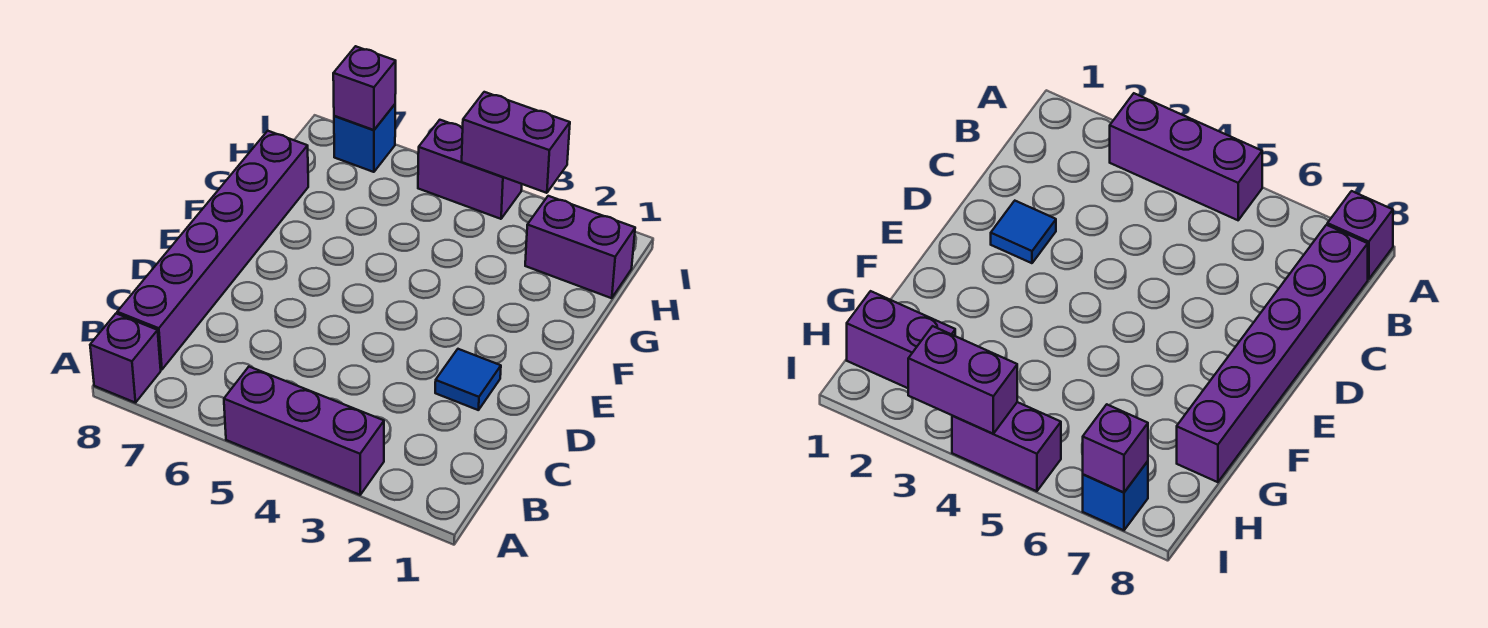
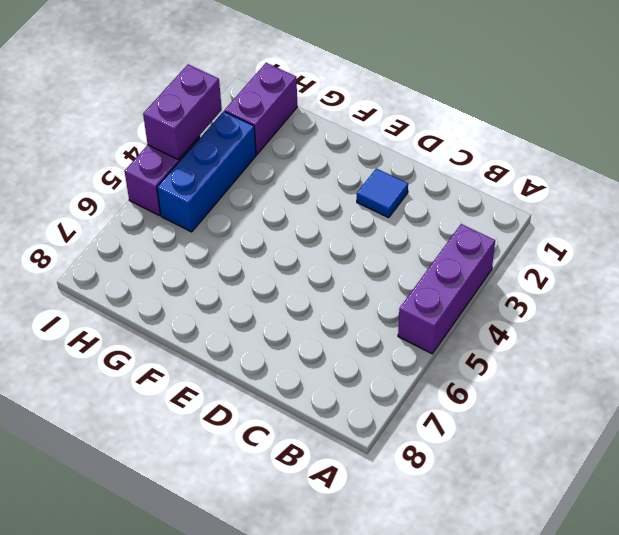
blue brick H3:H5 level 1 -> none
none -> purple brick A8 level 1
none -> purple brick B8:G8 level 1

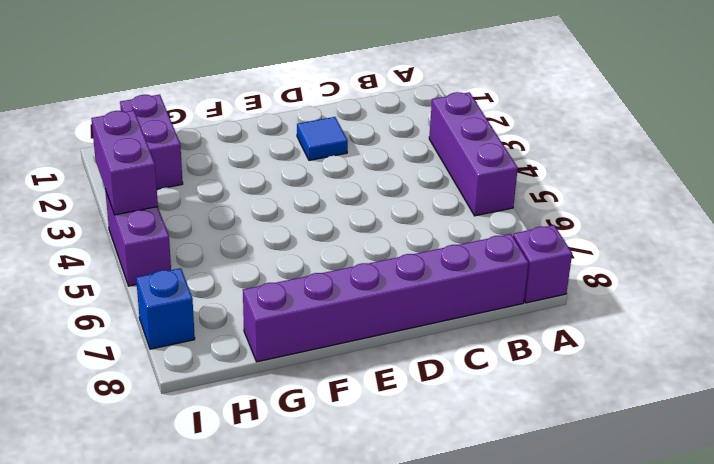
none -> purple brick I7 level 2

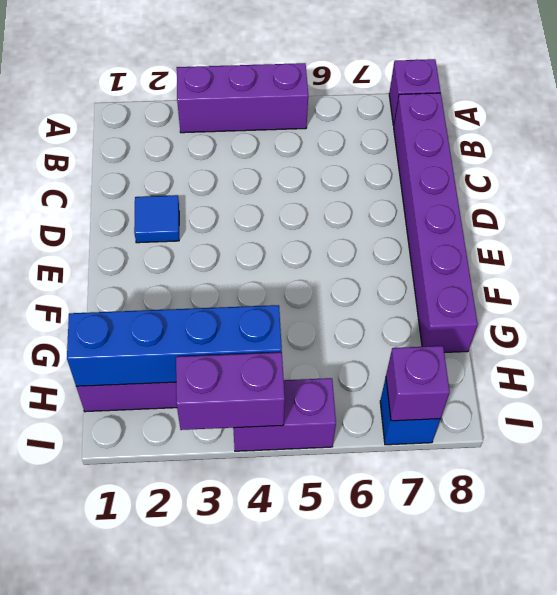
blue brick H1:H4 level 2 -> none

